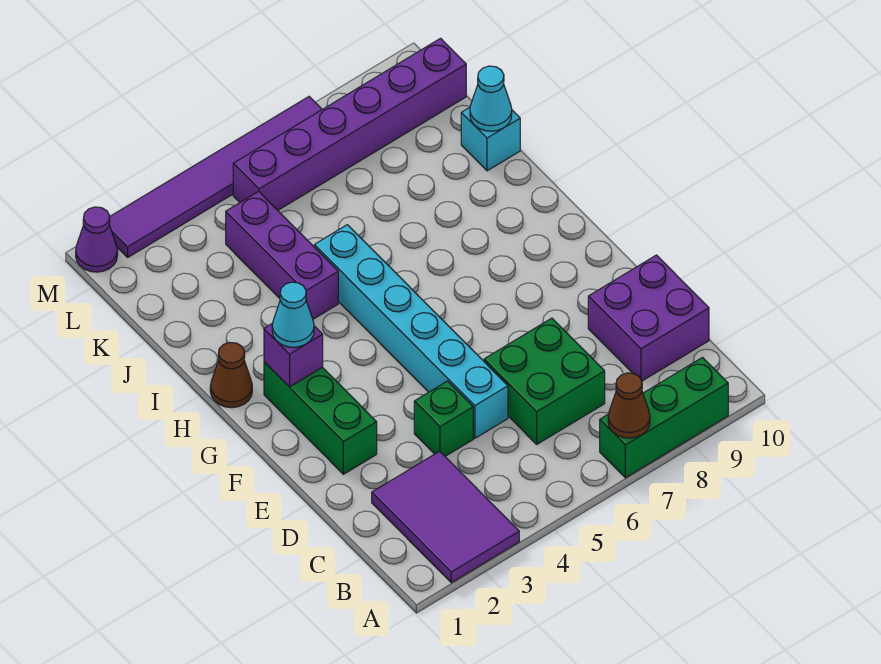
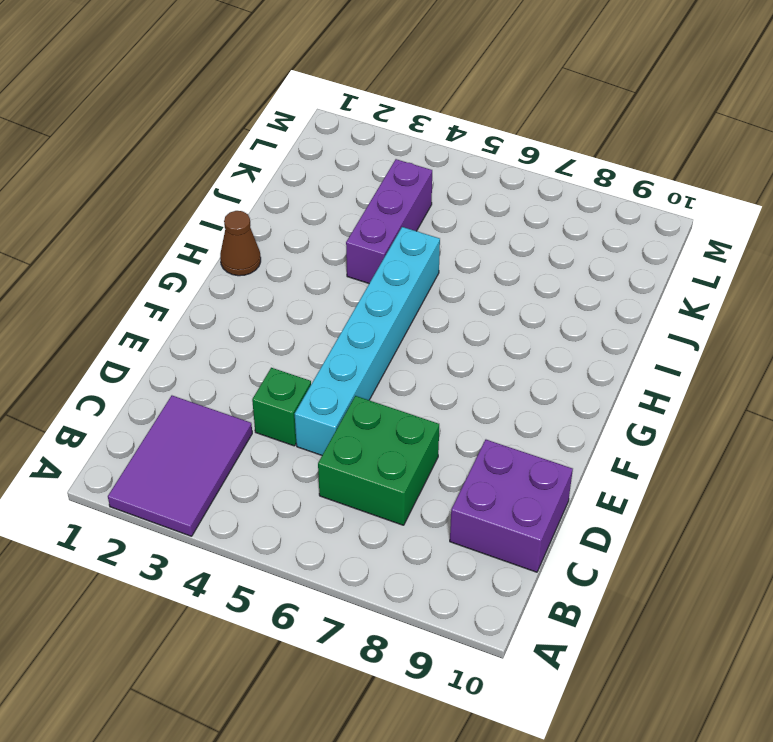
none -> green brick A7:A9 level 1
none -> green brick E2:G2 level 1
none -> cyan brick J10 level 1

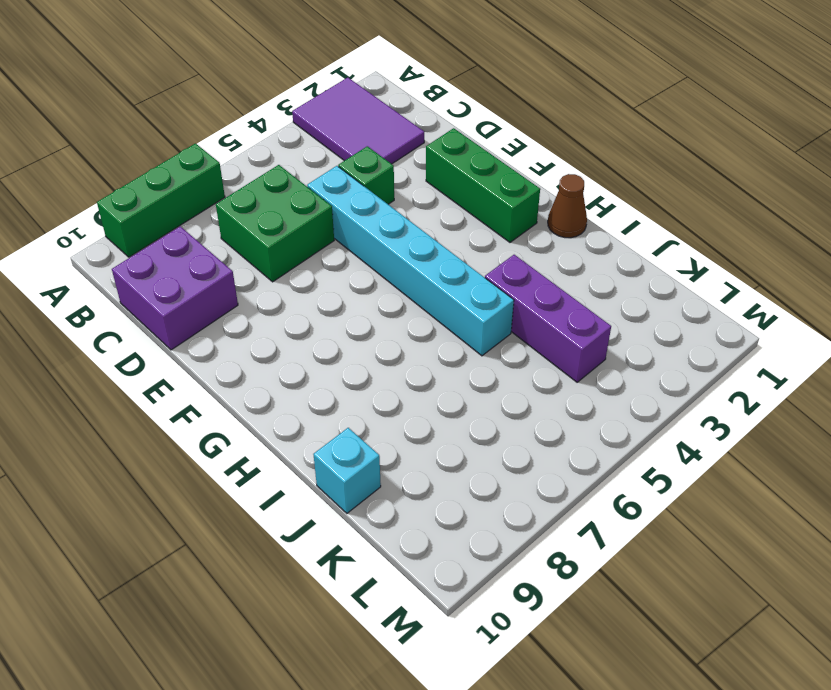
none -> purple brick L5:L10 level 1
none -> purple cone M1 level 1
none -> purple tile M2:M7 level 1

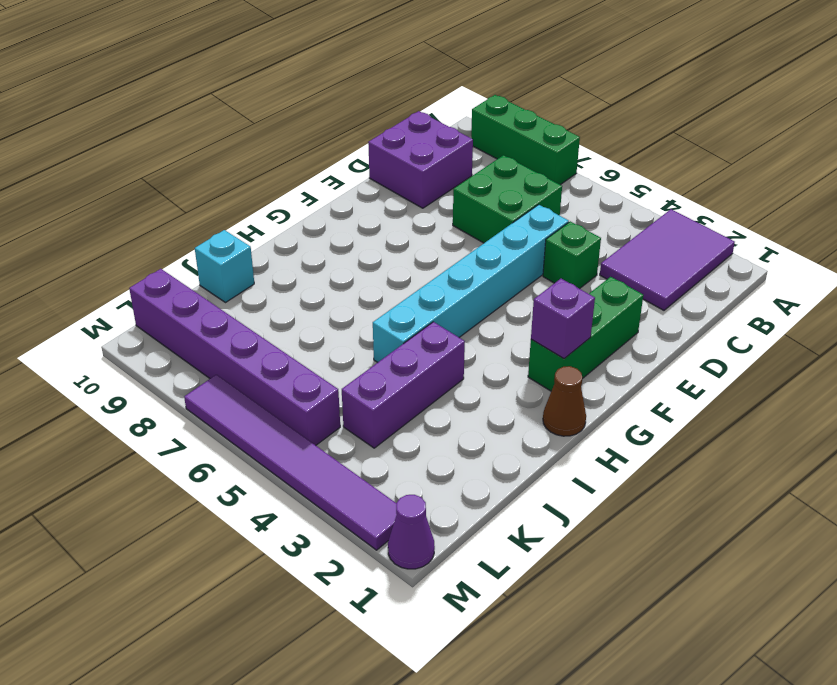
none -> brown cone A7 level 2
none -> cyan cone J10 level 2
none -> cyan cone G2 level 3

